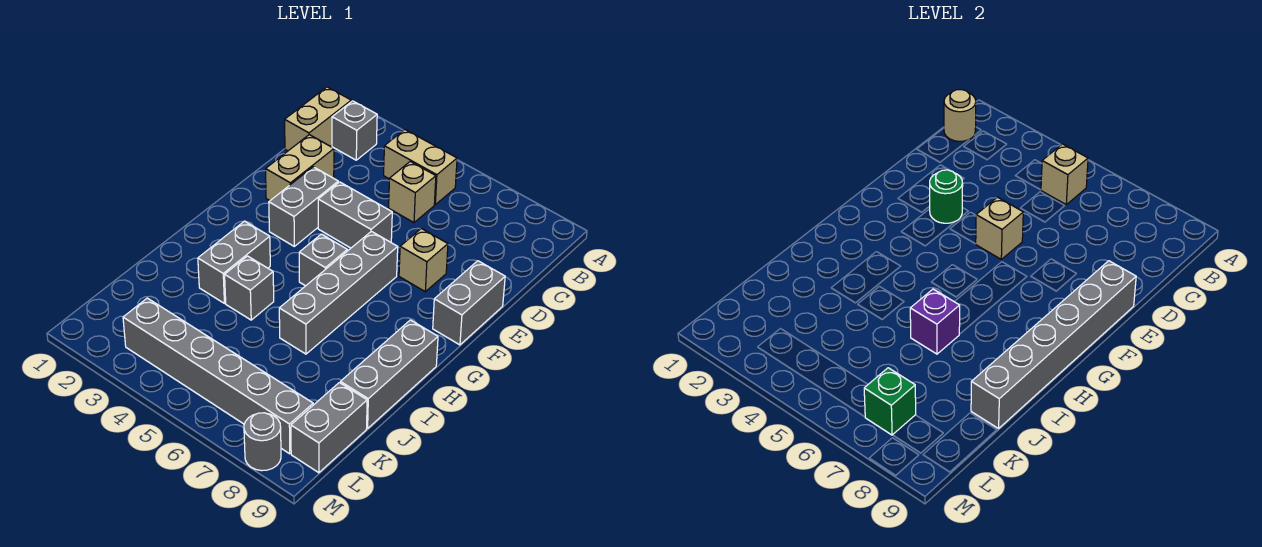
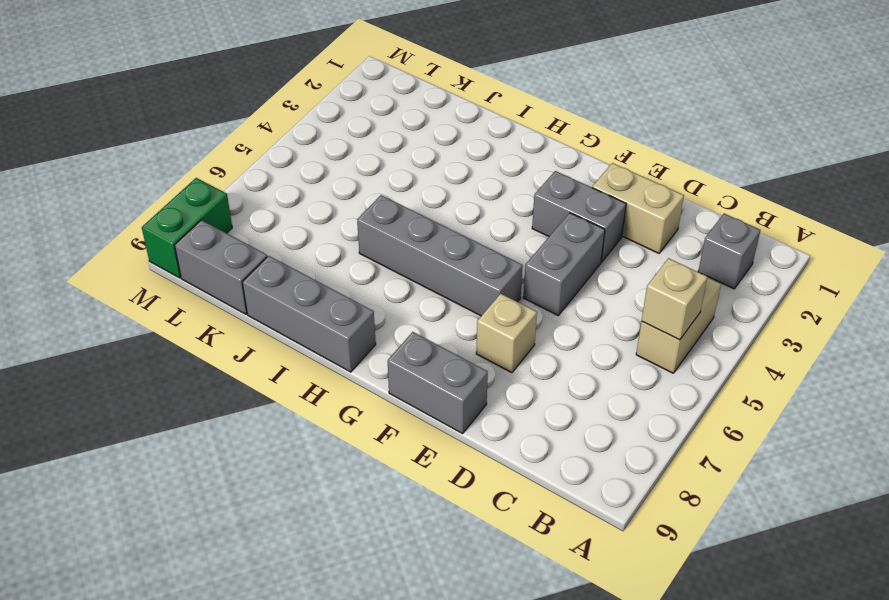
green brick M8:M9 level 1 -> grey round brick M8 level 1
none -> tan brick B1:C1 level 1
none -> tan brick C5 level 1
none -> grey brick G5 level 1

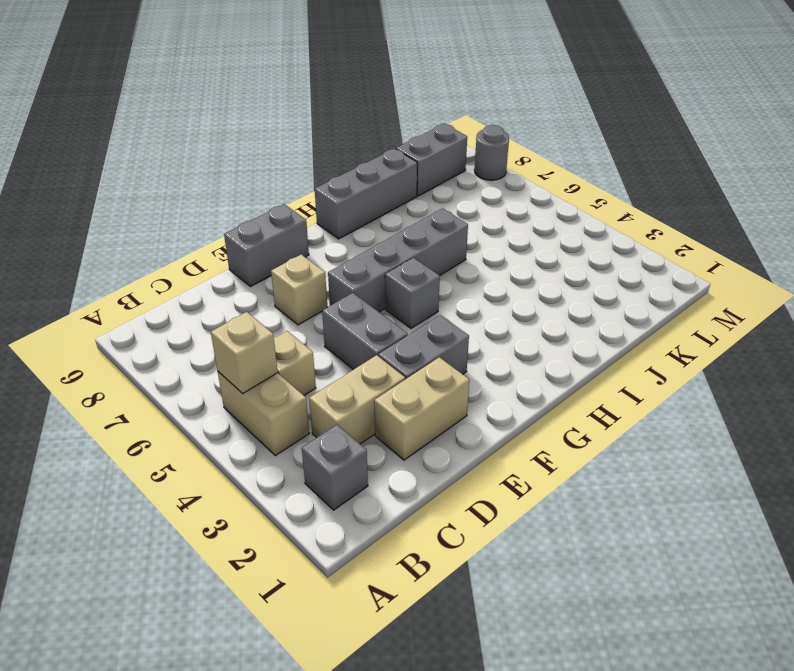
tan brick C3:D3 level 1 -> tan brick B1:C1 level 1
none -> grey brick H3:I3 level 1
none -> grey brick I4 level 1
none -> grey brick L3:L8 level 1

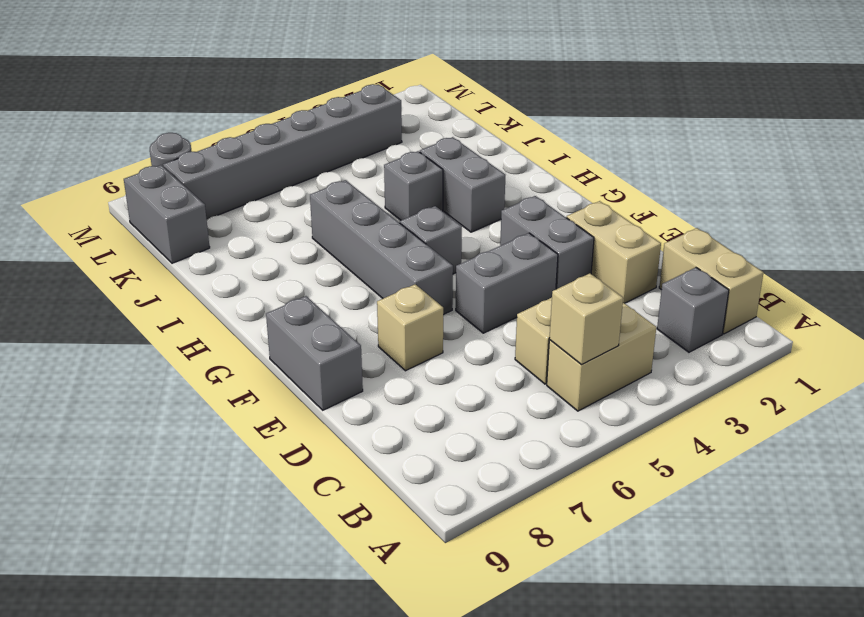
none -> grey brick H9:J9 level 1
none -> tan round brick B1 level 2
none -> green round brick E3 level 2

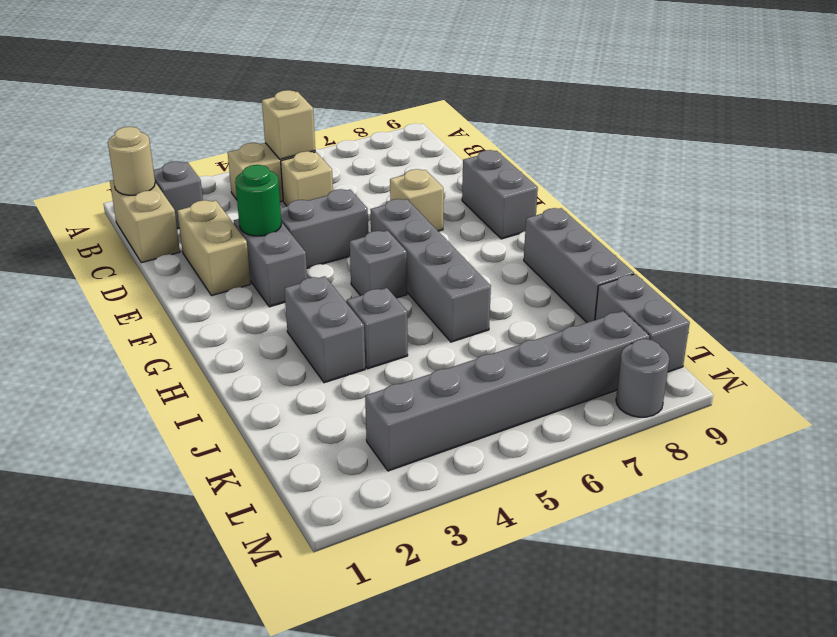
none -> tan brick E5 level 2
none -> grey brick E9:J9 level 2
none -> purple brick I6 level 2

